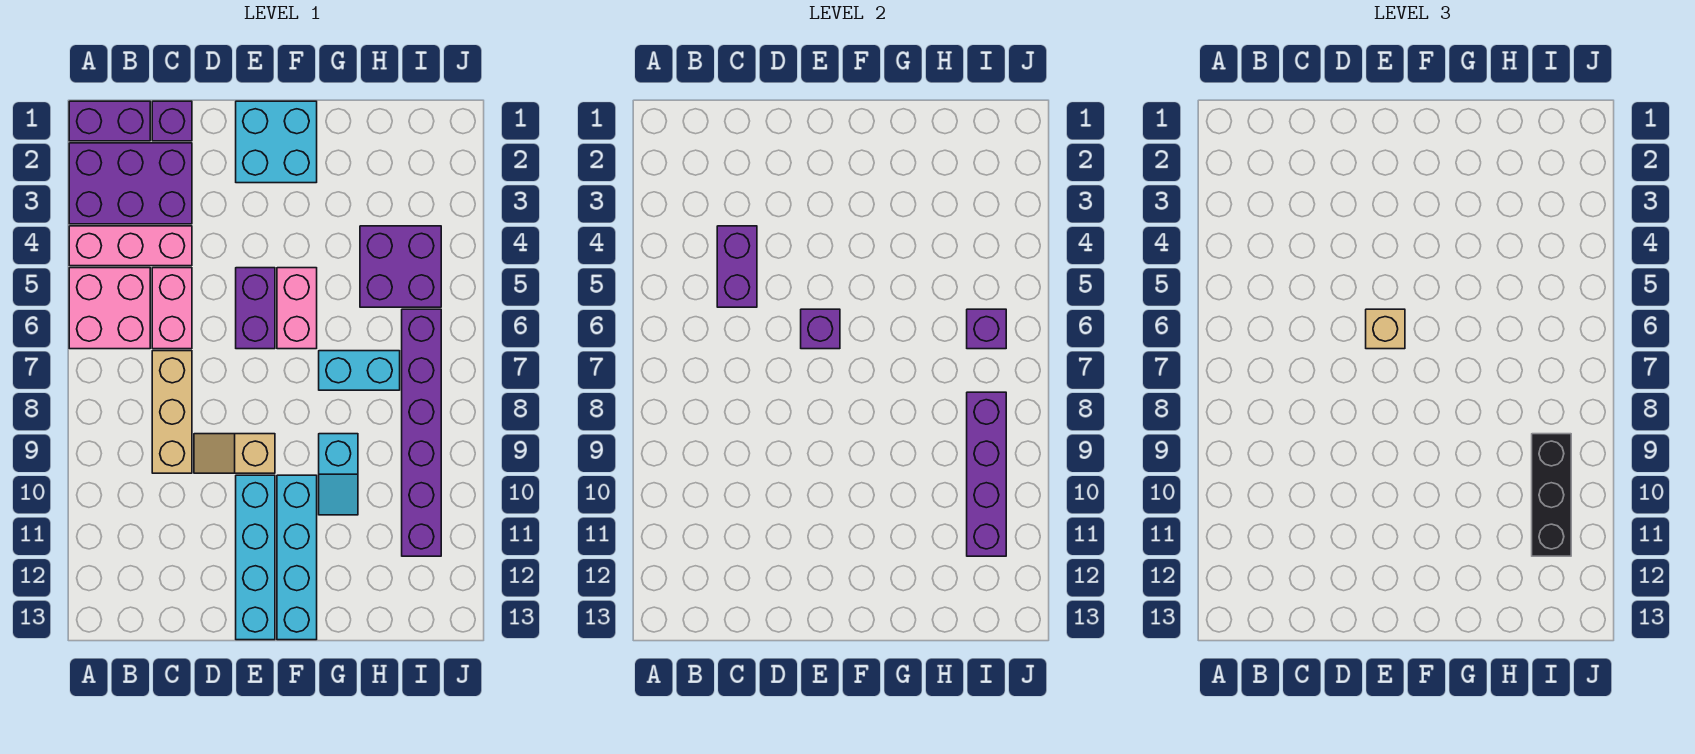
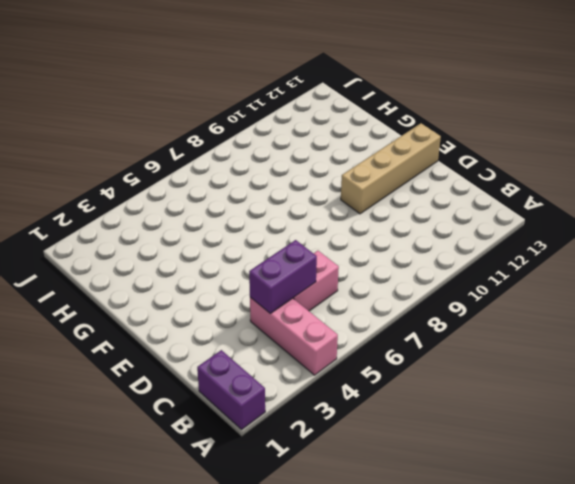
tan brick E10:E13 level 1 -> cyan brick E10:E13 level 1
none -> purple brick A2:C3 level 1
none -> pink brick A5:B6 level 1
none -> purple brick C1 level 1

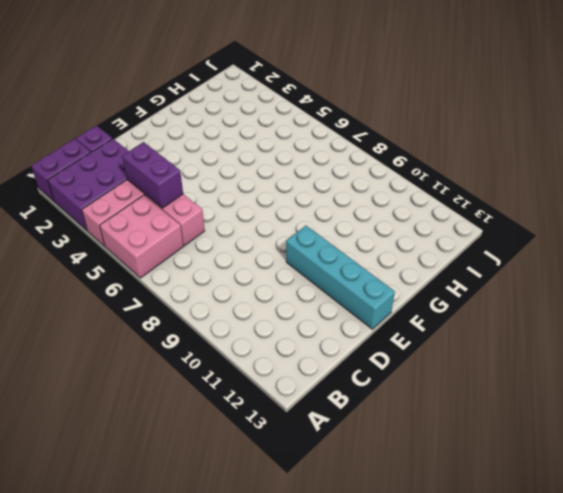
none -> tan brick C7:C9 level 1
none -> tan slope D9:E9 level 1 top E
none -> cyan brick E1:F2 level 1

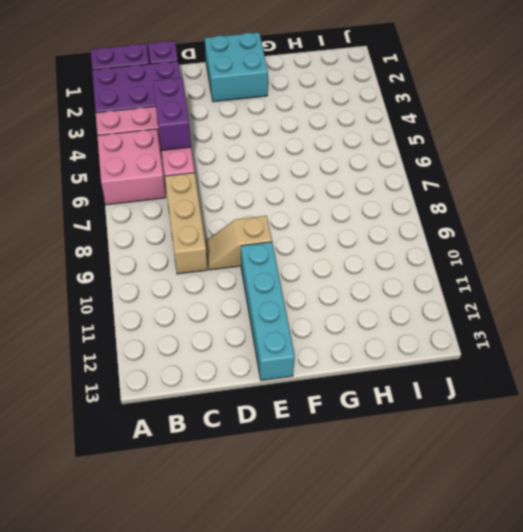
none -> purple brick E5:E6 level 1
none -> pink brick F5:F6 level 1
none -> cyan brick F10:F13 level 1

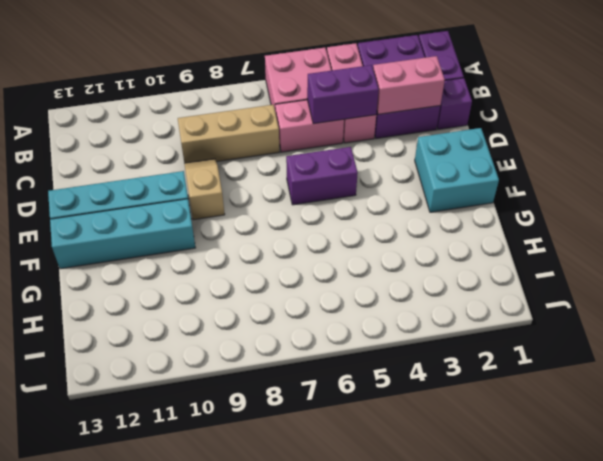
pink brick C2:C3 level 2 -> pink brick F5:F6 level 1
none -> cyan brick G7:H7 level 1
none -> cyan slope G9:G10 level 1 top 9
none -> purple brick H4:I5 level 1

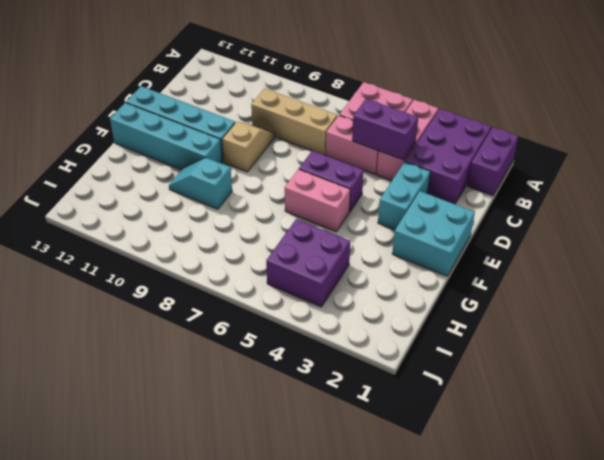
cyan brick D3:E3 level 1 -> cyan brick G7:H7 level 1
none -> purple brick C1 level 1
none -> purple brick I6:I11 level 1
none -> purple brick E6 level 2

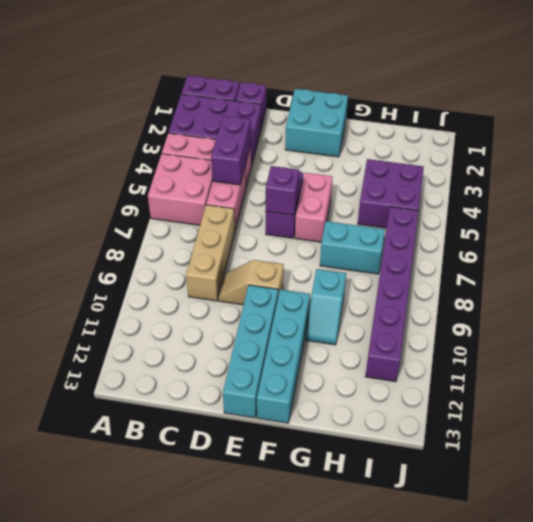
none -> purple brick I6 level 2
none -> purple brick I8:I11 level 2
none -> tan brick E6 level 3

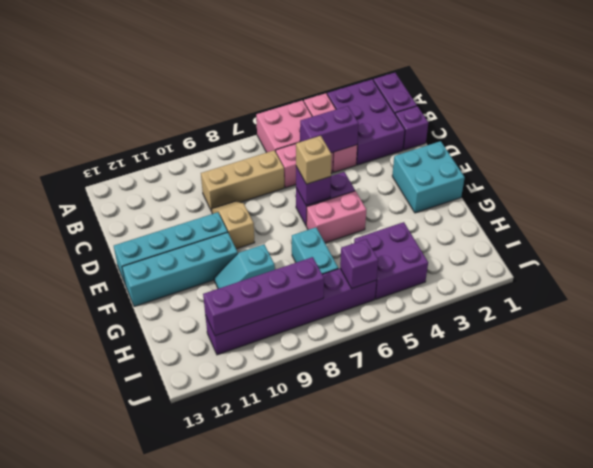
none -> black brick I9:I11 level 3

